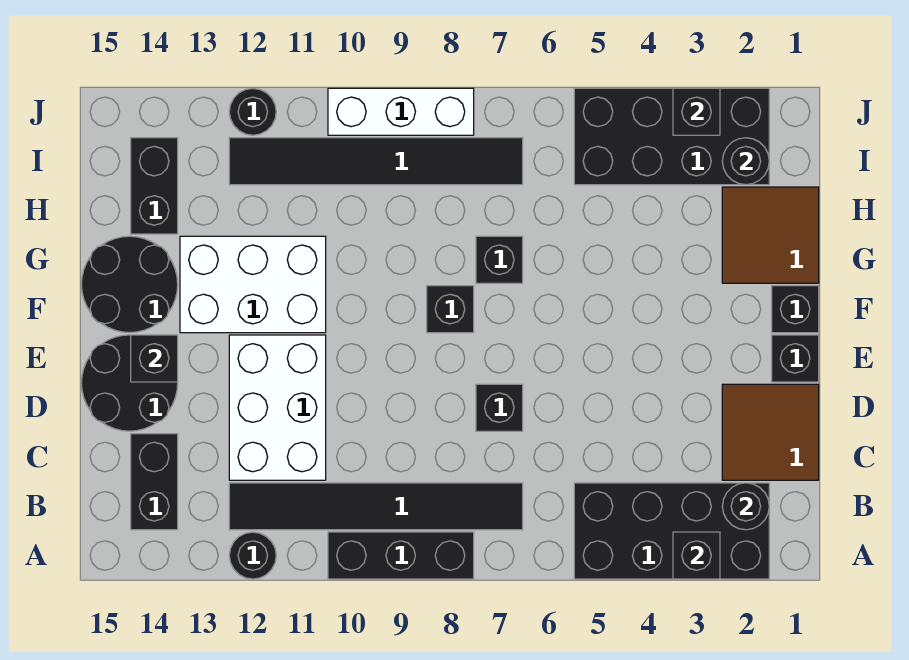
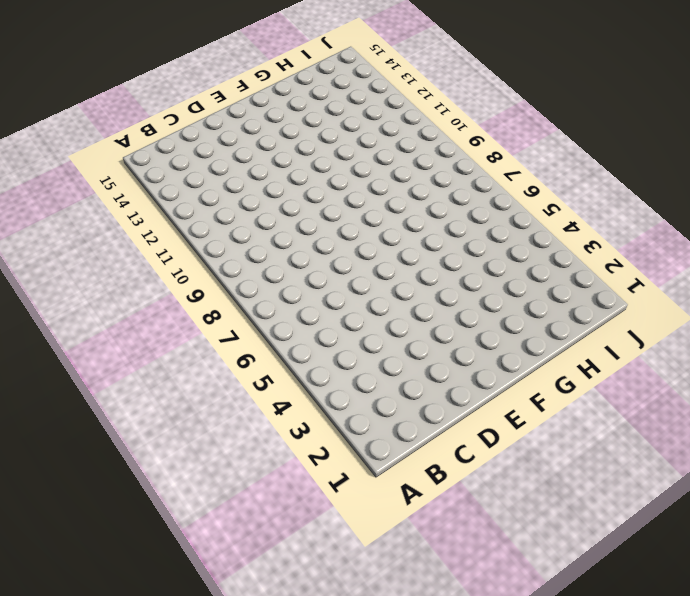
none -> black brick A2:B5 level 1
none -> black brick A8:A10 level 1
none -> black round brick A12 level 1

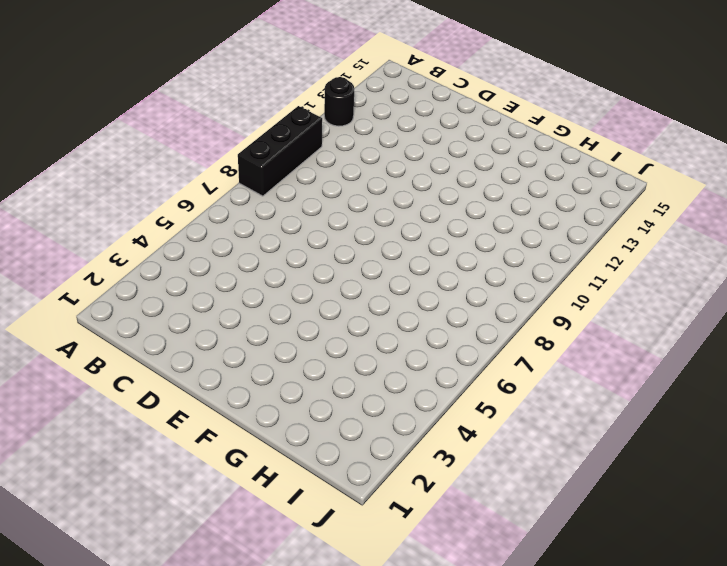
none -> black brick A2:B5 level 1
none -> black tile B7:B12 level 1
none -> black brick B14:C14 level 1

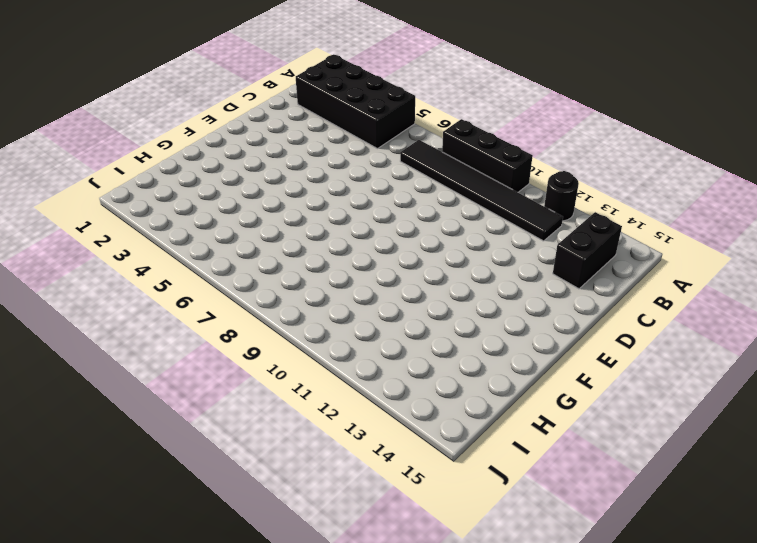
none -> brown tile C1:D2 level 1
none -> white brick C11:E12 level 1
none -> black brick D7 level 1

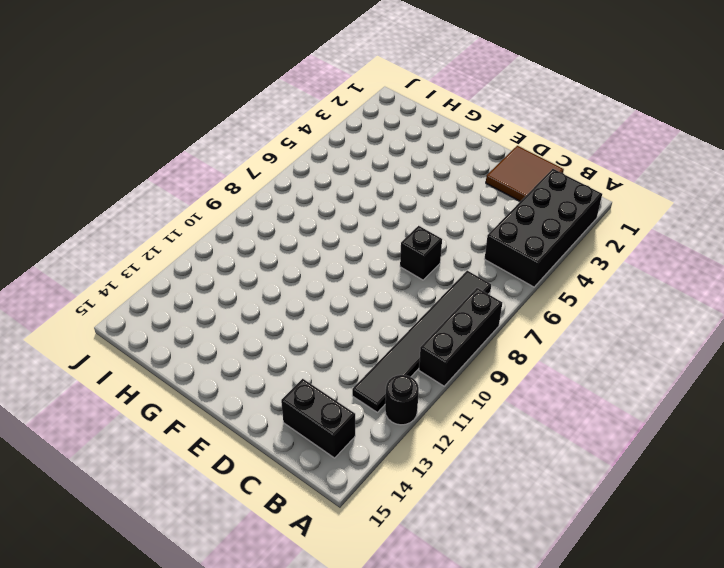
none -> white brick C11:E12 level 1
none -> black round brick D14:E15 level 1
none -> black brick E1 level 1

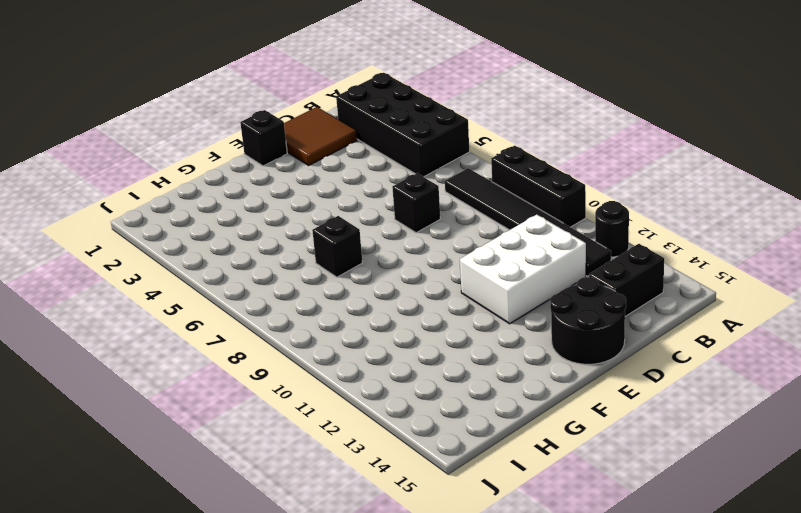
none -> black brick F1 level 1
none -> black brick F8 level 1
none -> white brick F11:G13 level 1

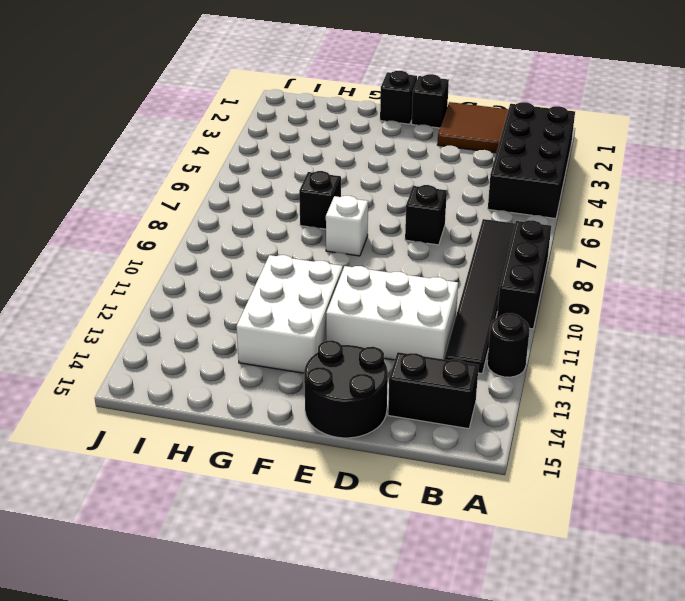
white brick F8 level 1 -> black brick F8 level 1
none -> black round brick F14:G15 level 1
none -> brown tile G1:H2 level 1
none -> black brick H14:I14 level 1

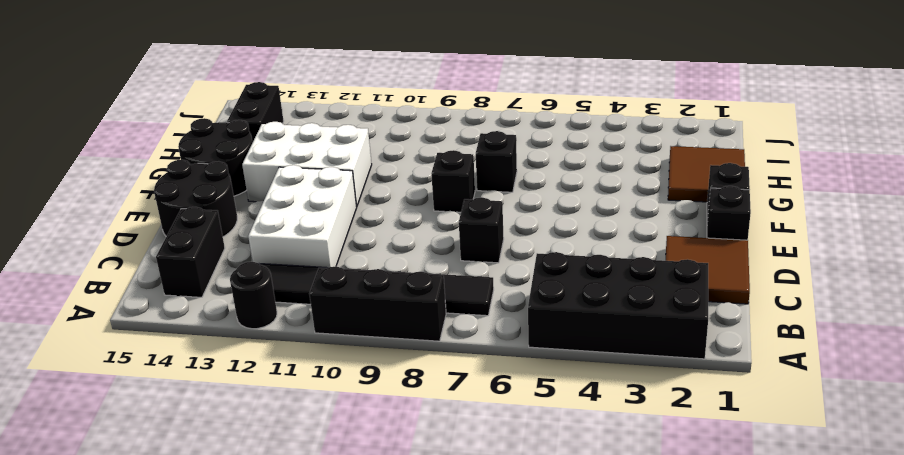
none -> black brick I2:J5 level 1
none -> black tile I7:I12 level 1
none -> white brick J8:J10 level 1

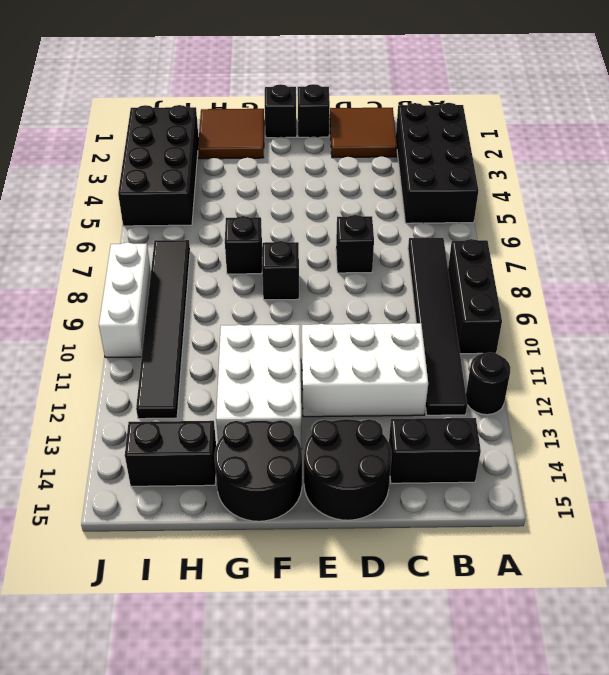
none -> black round brick J12 level 1
none -> black brick A3 level 2
none -> black round brick B2 level 2

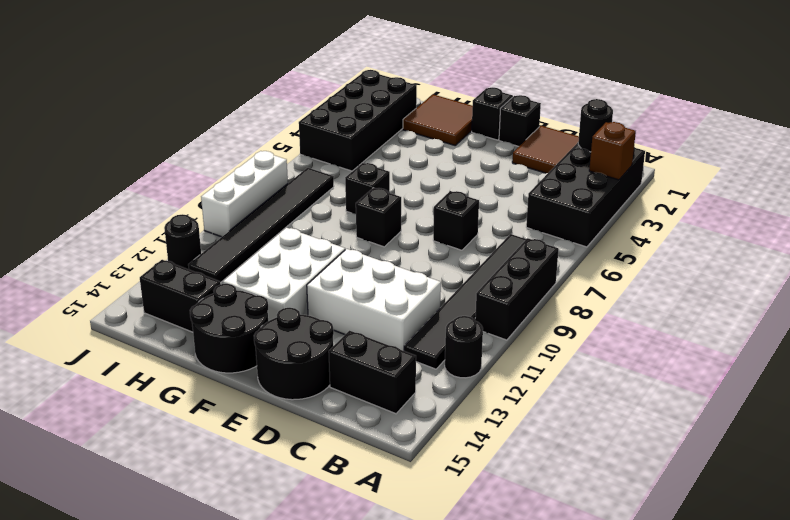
brown brick A3 level 2 -> black brick A3 level 2
none -> black brick E14 level 2
none -> black round brick I2 level 2
none -> black brick J3 level 2

